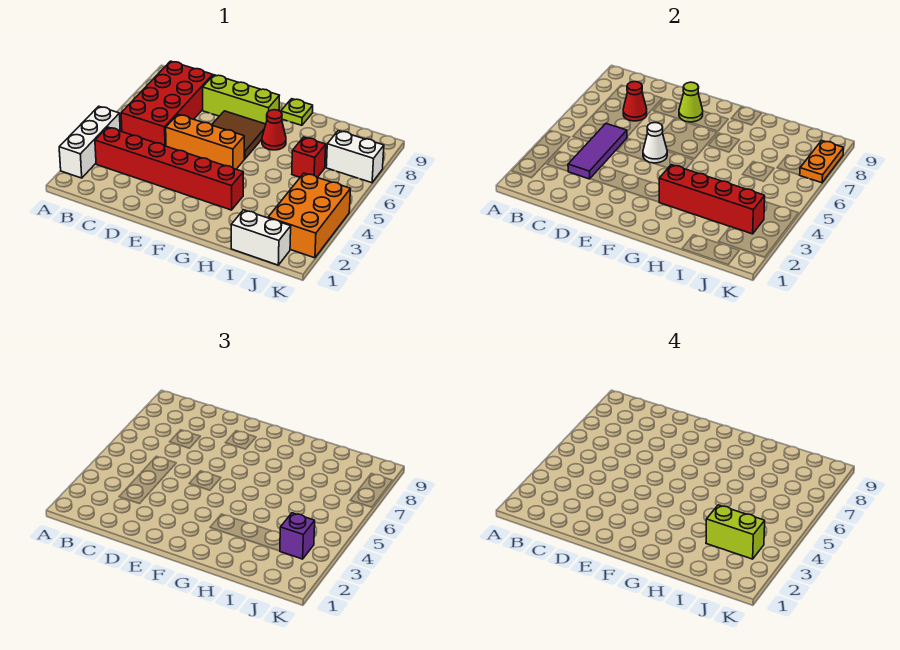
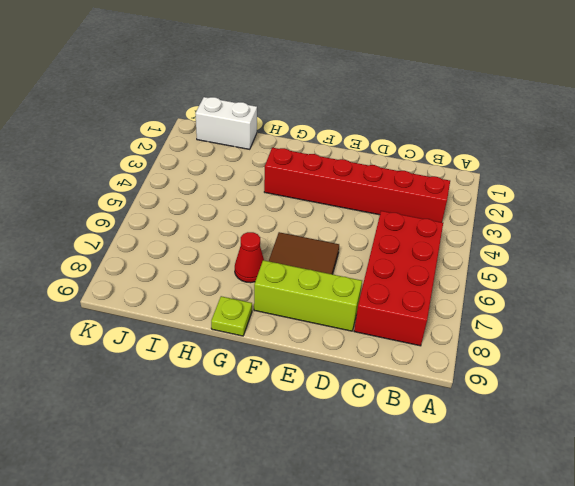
none -> white brick A2:A4 level 1
none -> orange brick D5:F5 level 1
none -> red brick I6 level 1

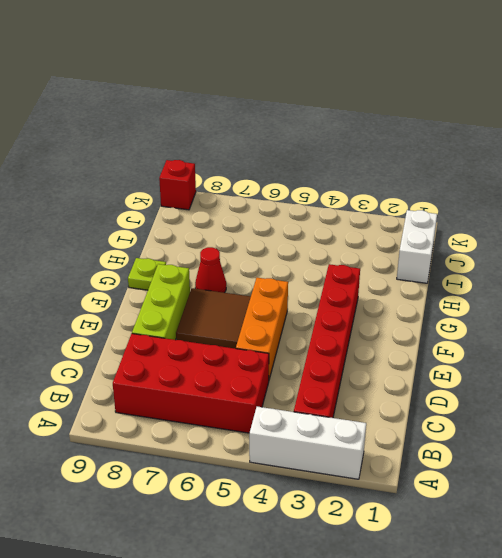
red brick K9 level 1 -> red brick I6 level 1
none -> orange brick J2:K4 level 1
none -> white brick J7:K7 level 1
none -> purple tile C3:C5 level 2

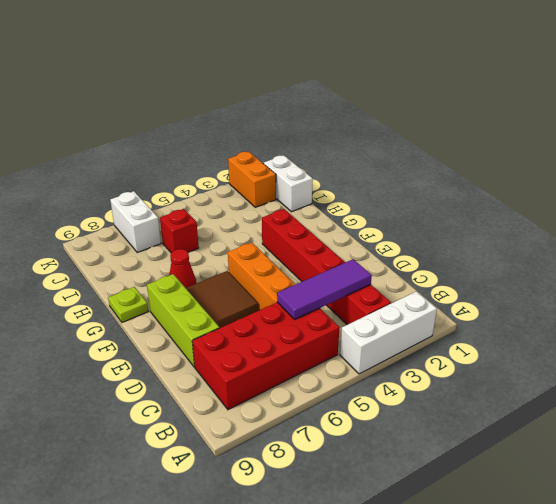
orange brick J2:K2 level 1 -> orange brick J2:K4 level 1
none -> red cone C7 level 2
none -> white cone E5 level 2
none -> lime cone E8 level 2

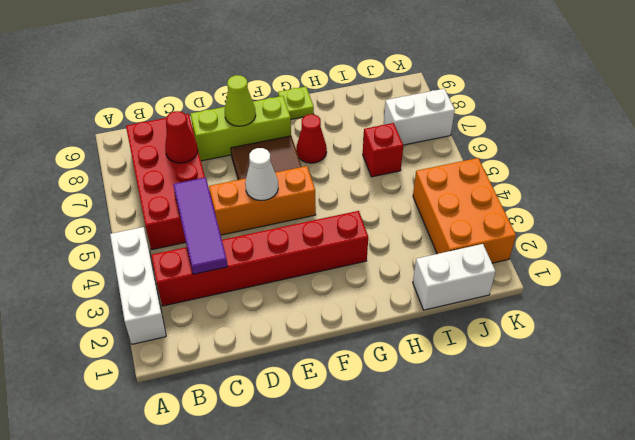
none -> red brick G3:J3 level 2
none -> orange plate K7:K8 level 2
none -> purple brick J3 level 3

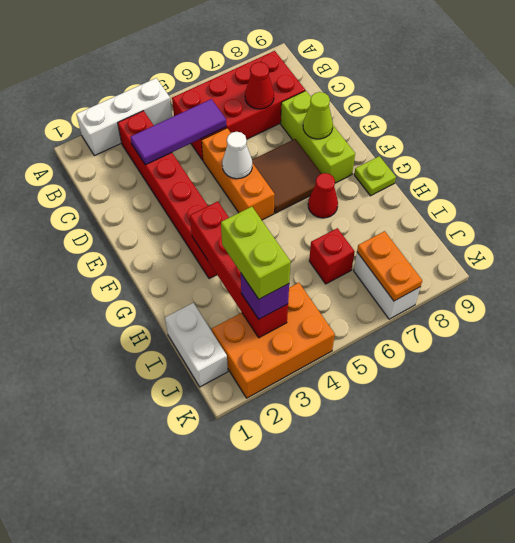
orange plate J7:K7 level 2 -> orange plate K7:K8 level 2

